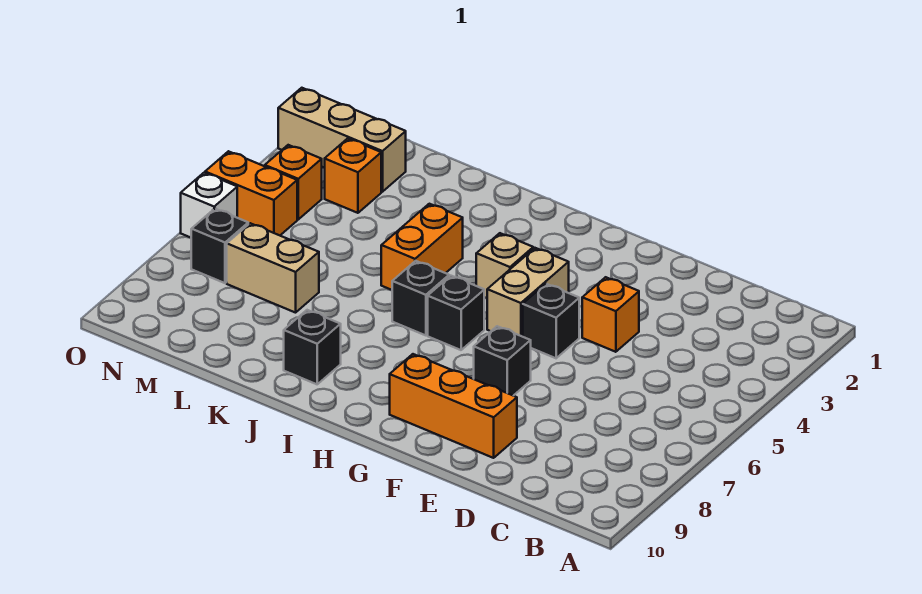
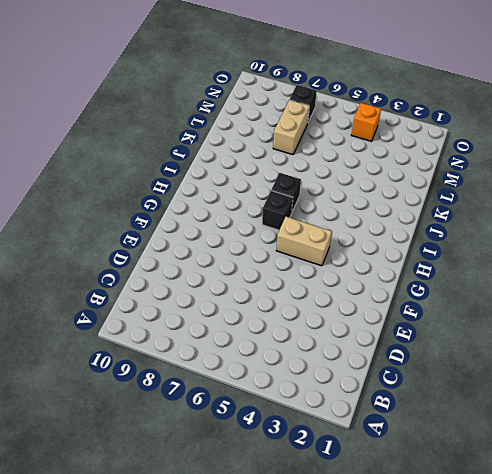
none -> orange brick E4 level 1
none -> orange brick E9:G9 level 1
none -> black brick F5 level 1

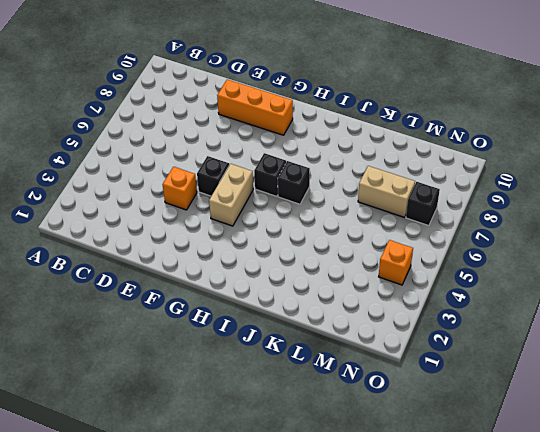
none -> black brick F7 level 1
none -> tan brick H4 level 1
none -> orange brick J4:J5 level 1

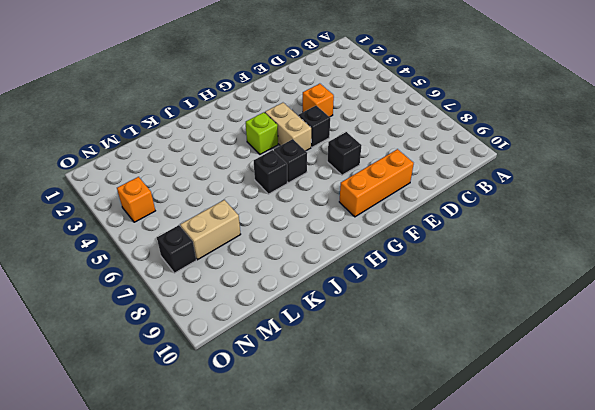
lime brick H4 level 1 -> tan brick H4 level 1
none -> orange brick J4:J5 level 1
none -> black brick J9 level 1
none -> tan brick M2:O2 level 1

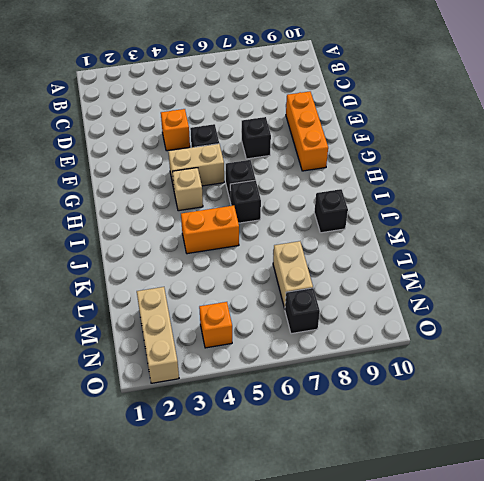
none -> orange brick M3 level 1
none -> orange brick N5:O5 level 1
none -> white brick O6 level 1

